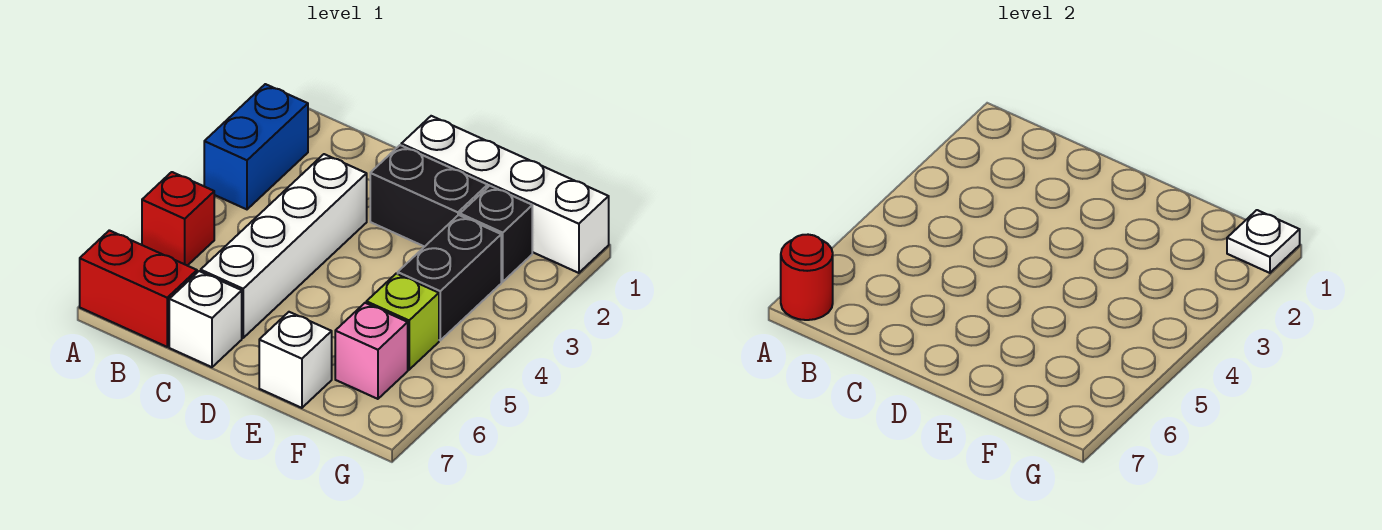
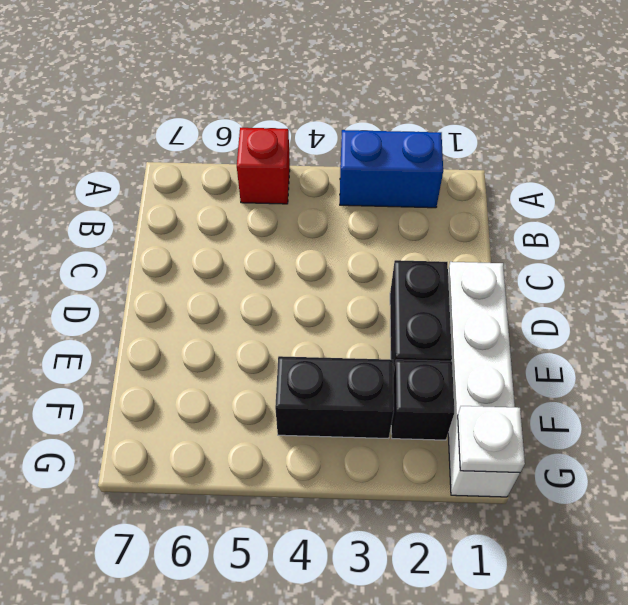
none -> red brick A7:B7 level 1
none -> white brick C3:C6 level 1
none -> white brick C7 level 1

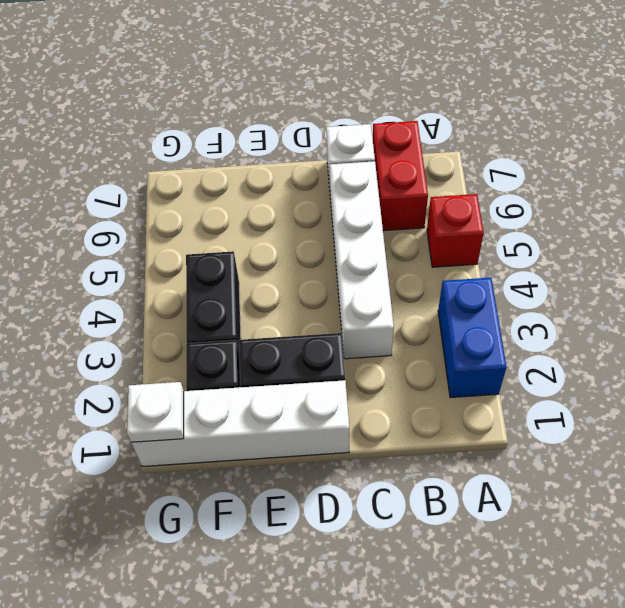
red brick B6:B7 level 1 -> red brick A7:B7 level 1
none -> white brick E7 level 1
none -> lime brick F5 level 1
none -> pink brick F6 level 1

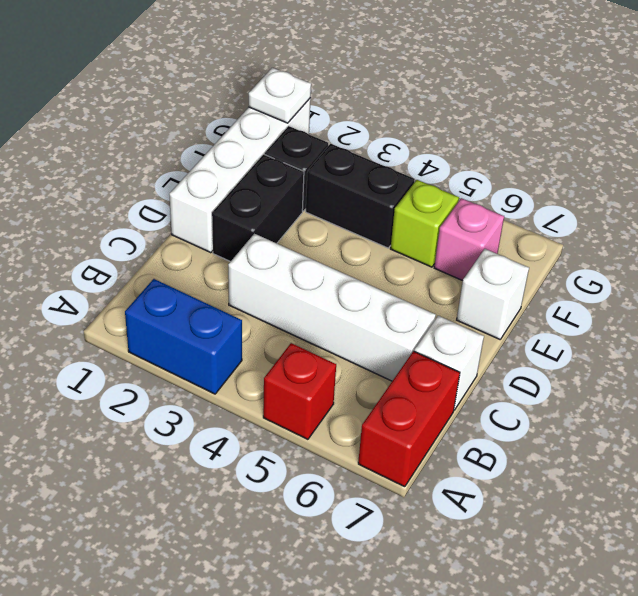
none -> red round brick A7 level 2

